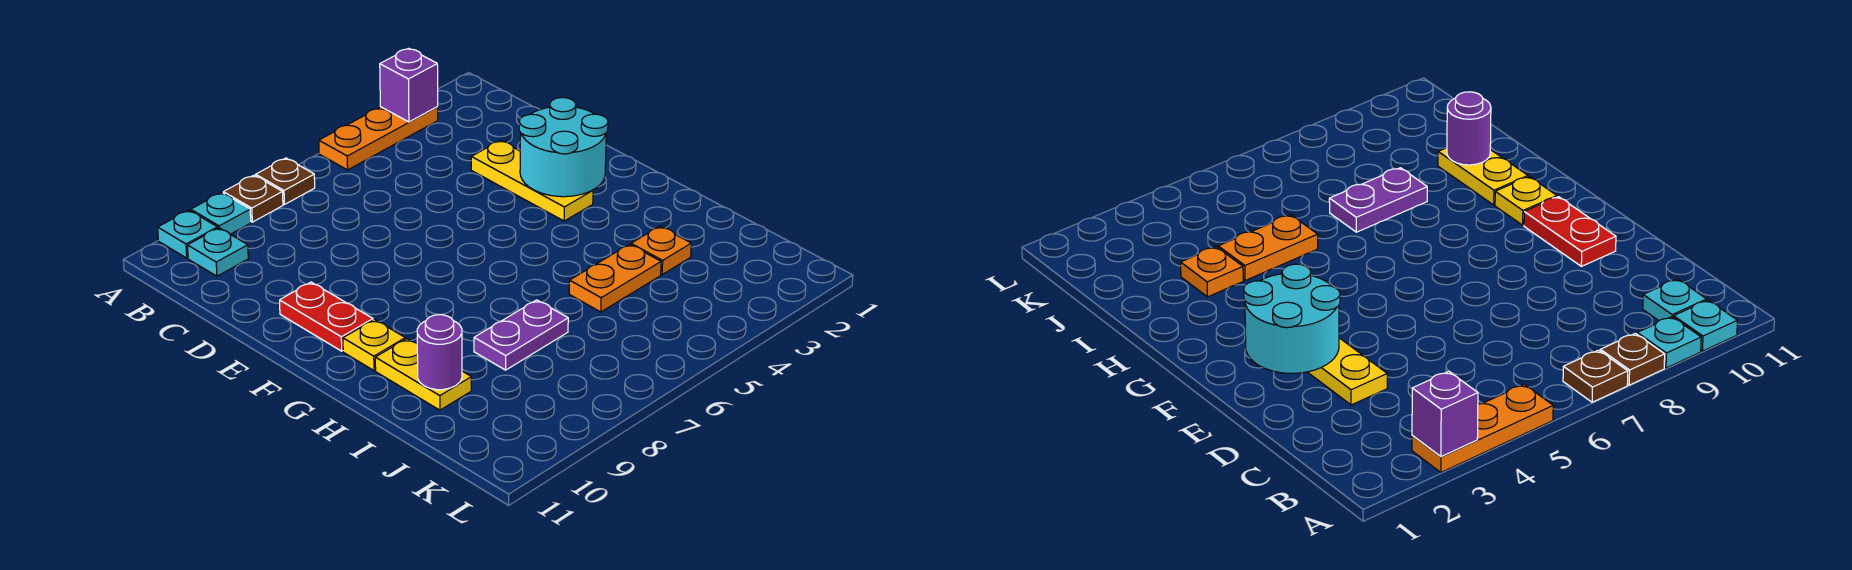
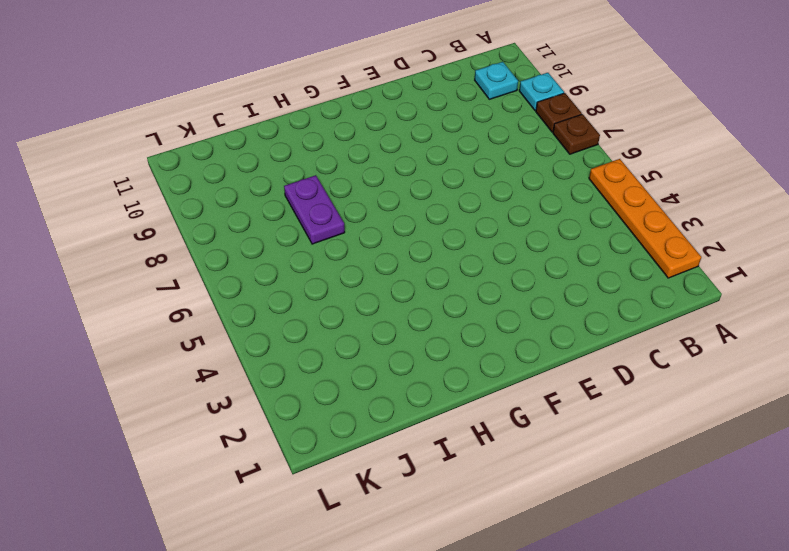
orange plate A2:A5 level 1 -> orange plate A3:A5 level 1
none -> cyan plate A10 level 1
none -> yellow plate D3:F3 level 1
none -> red plate E10:F10 level 1

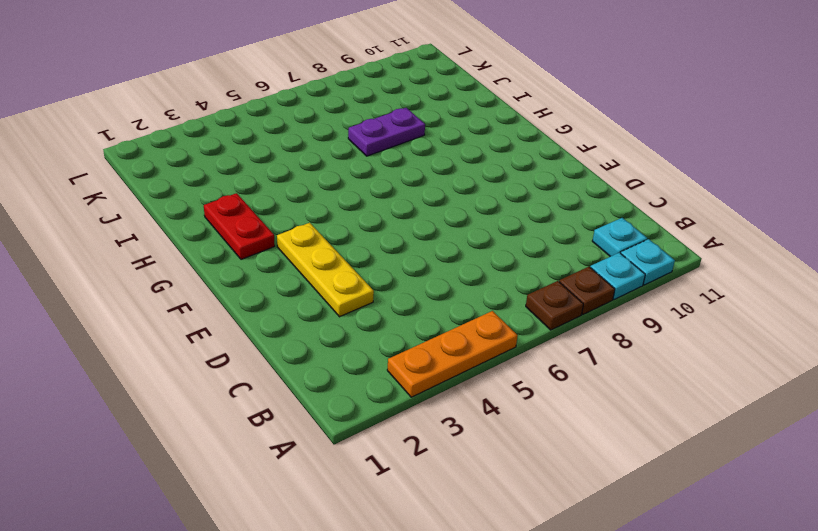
red plate G2:H2 level 1 -> red plate E10:F10 level 1
none -> yellow plate G10 level 1
none -> yellow plate H10:I10 level 1
none -> orange plate I3 level 1

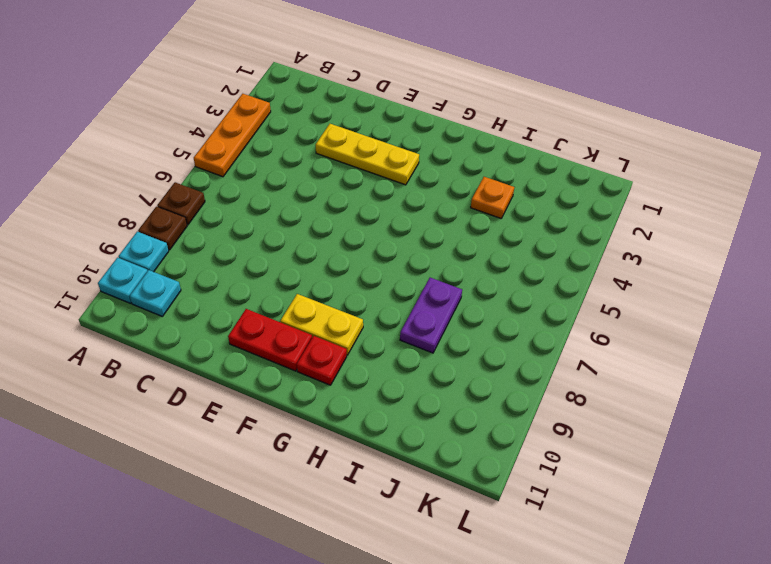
yellow plate F9:G9 level 1 -> yellow plate H10:I10 level 1
red plate G10 level 1 -> yellow plate G10 level 1
none -> orange plate I4:I5 level 1
none -> purple brick A3 level 2
none -> cyan round brick E2:F3 level 2

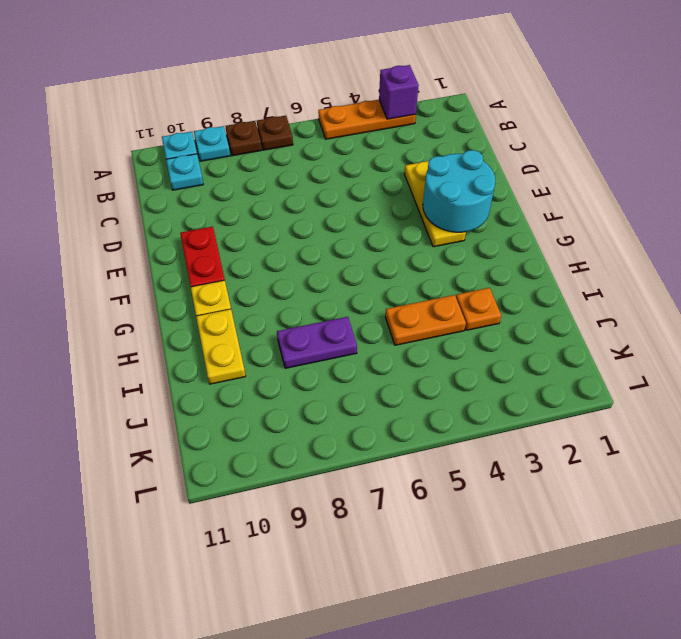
none -> purple round brick I10 level 2

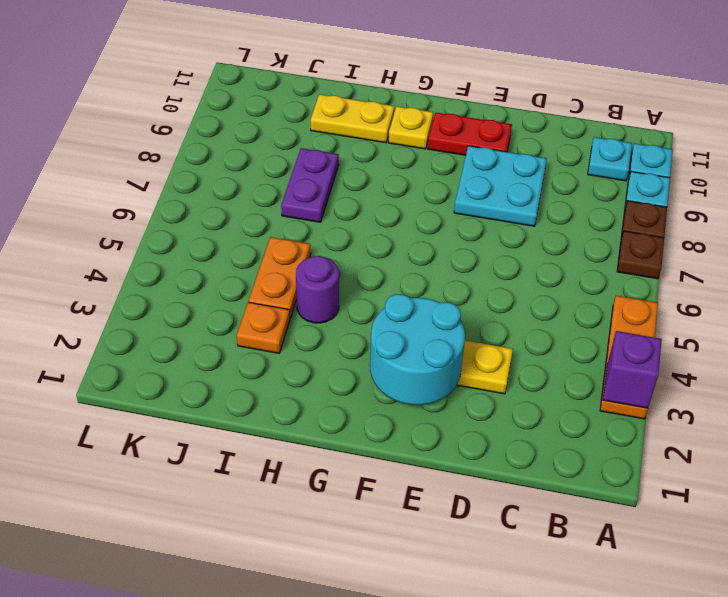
cyan plate D8:E9 level 1 -> none
purple round brick H4 level 1 -> purple round brick I10 level 2

